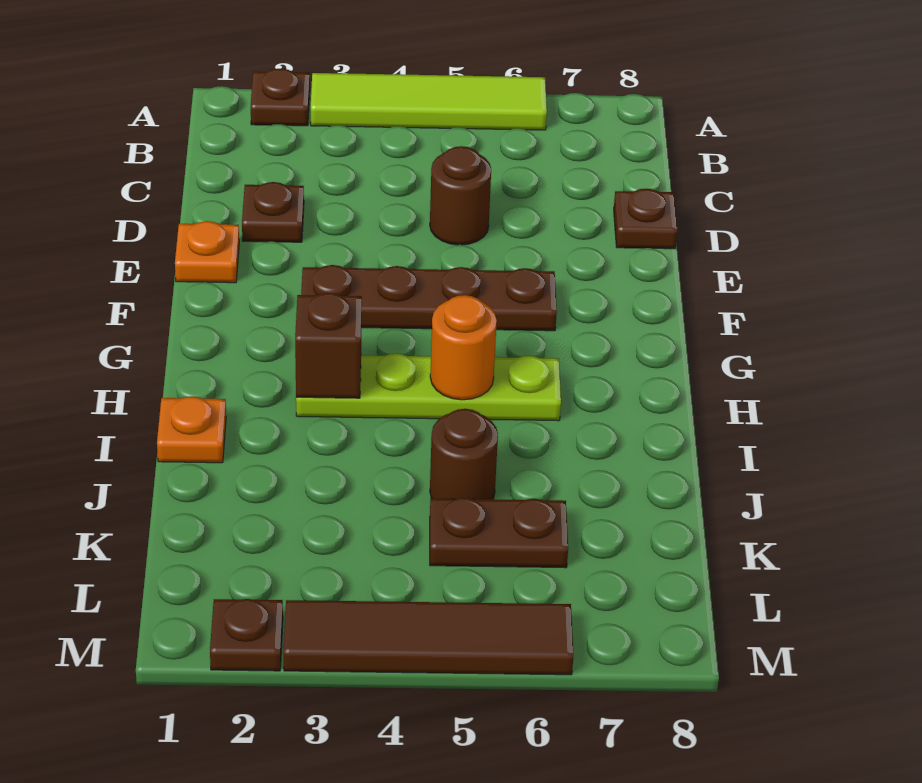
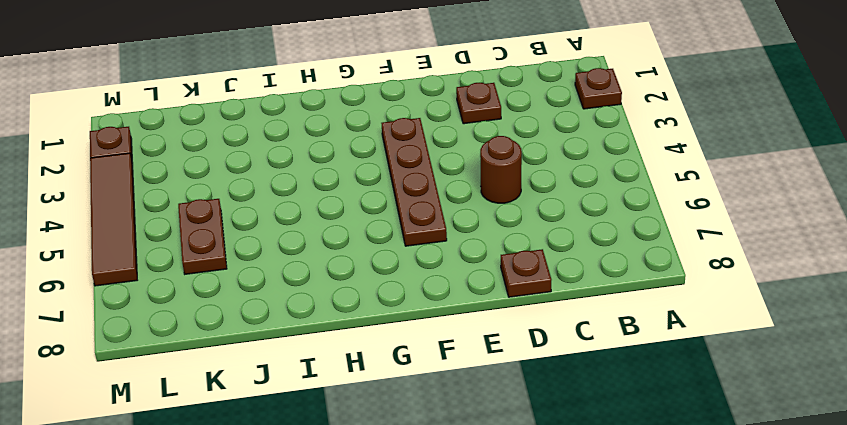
none -> lime tile A3:A6 level 1
none -> orange plate E1 level 1
none -> lime plate H3:H6 level 1

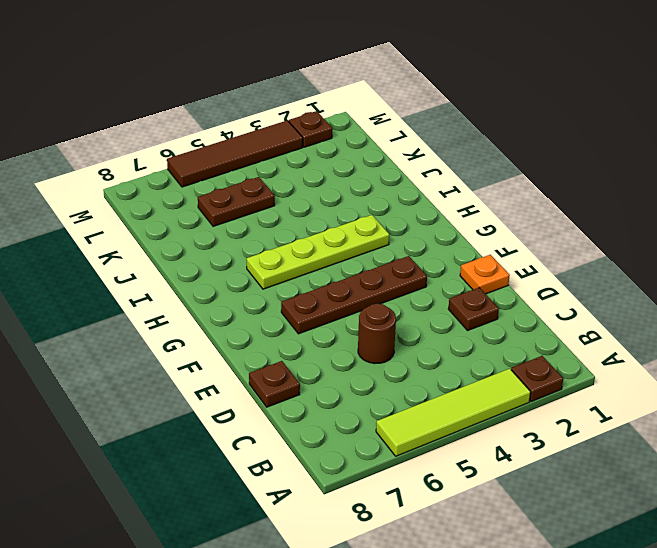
none -> orange plate I1 level 1
none -> brown round brick J5 level 1
none -> brown brick H3 level 2

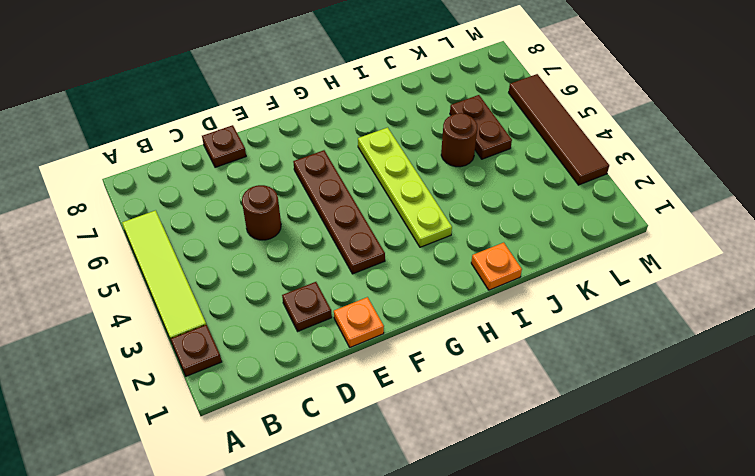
none -> brown plate M2 level 1
none -> brown brick H3 level 2
none -> orange round brick H5 level 2

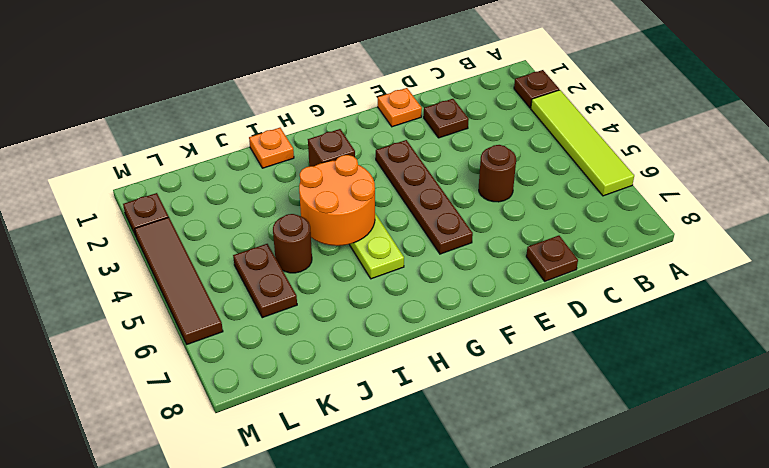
orange round brick H4:I5 level 2 -> orange round brick H5 level 2

